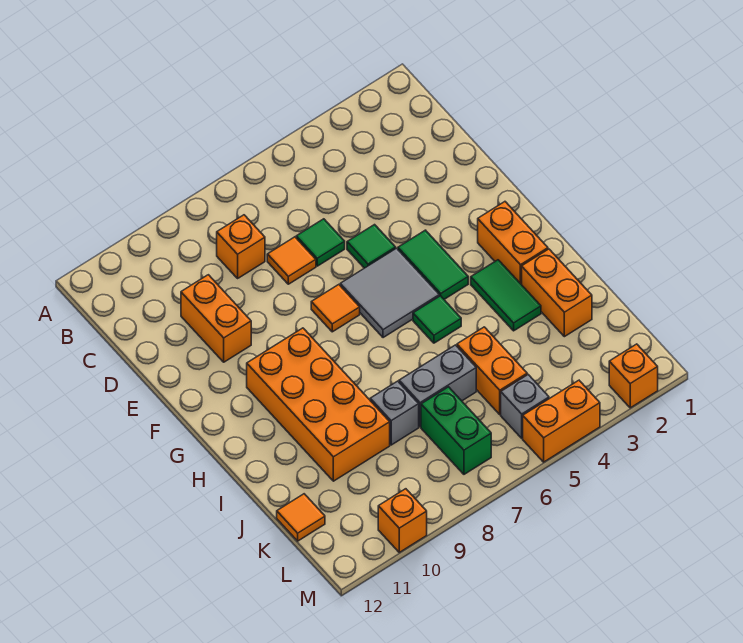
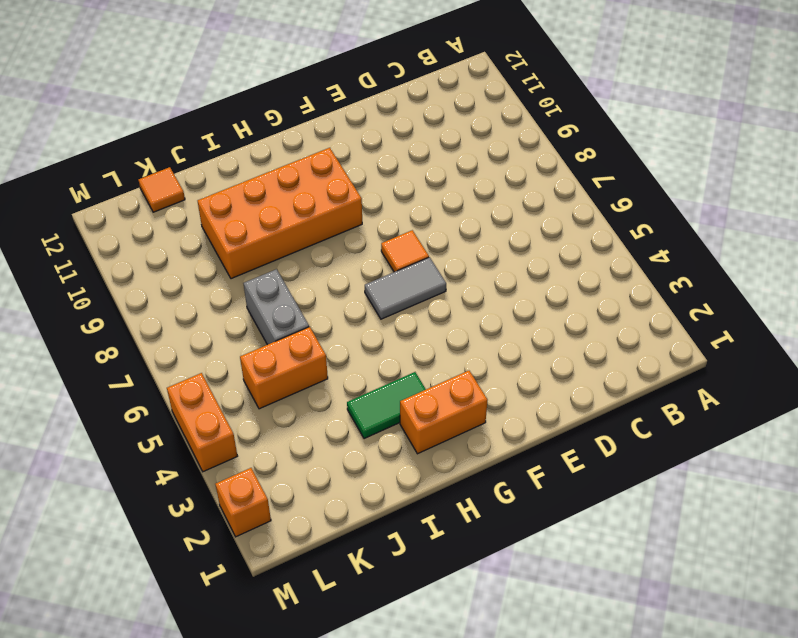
grey tile F6:G6 level 1 -> grey tile F5:G6 level 1
none -> orange brick C8 level 1
none -> green tile D6 level 1
none -> orange tile D7 level 1

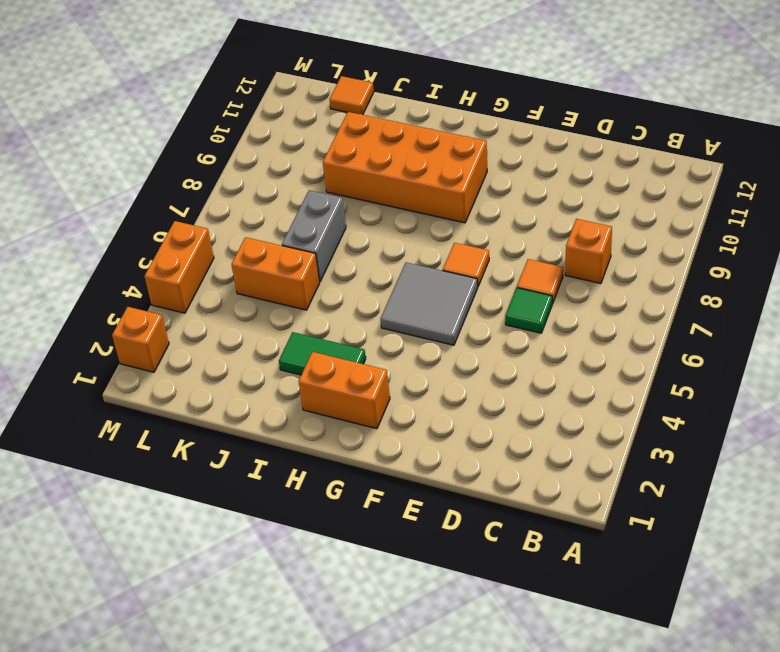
none -> orange brick D10:E10 level 1
none -> green tile E5 level 1
none -> green tile F4:G4 level 1

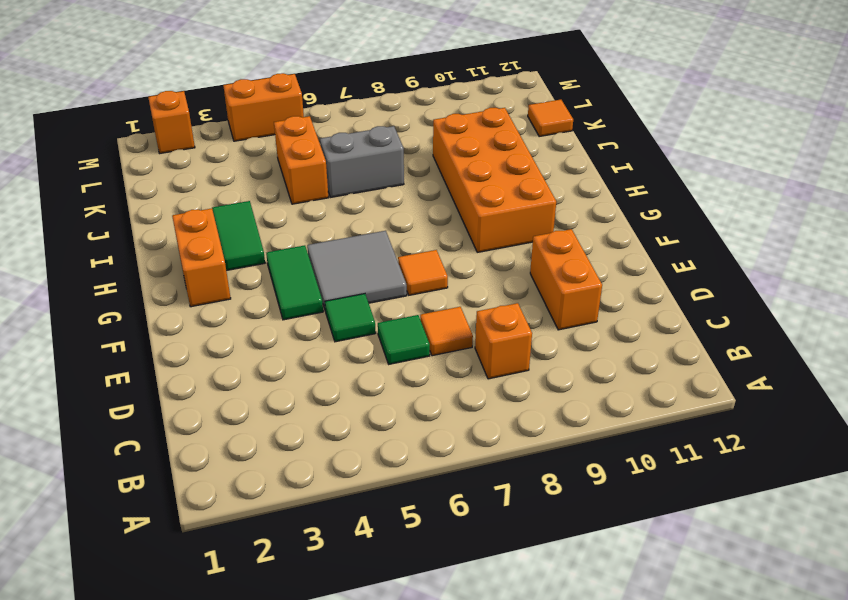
none -> green tile H5 level 1
none -> orange brick I2:J2 level 1
none -> grey brick J8 level 1

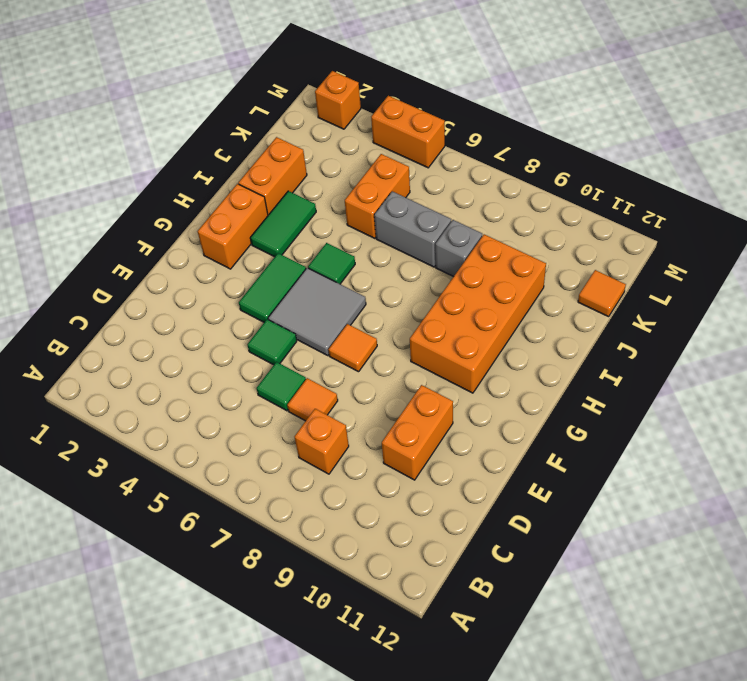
none -> green brick K7:L7 level 1
none -> grey brick L5 level 1
none -> orange brick M10 level 1

